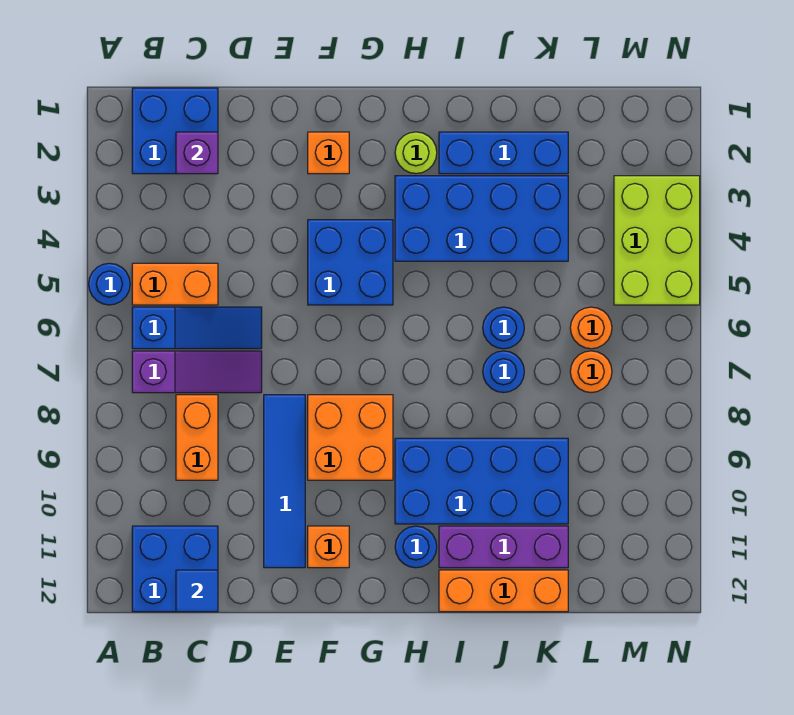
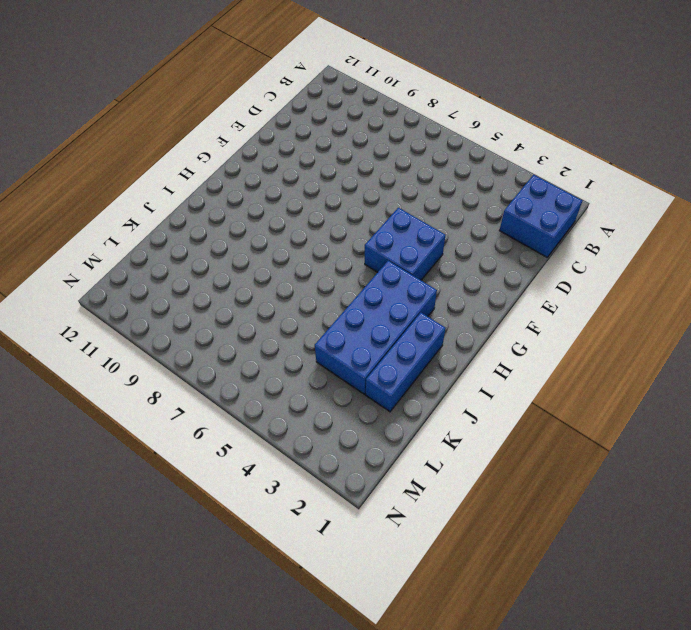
none -> blue round brick A5 level 1
none -> orange brick B5:C5 level 1
none -> blue slope B6:D6 level 1 top B

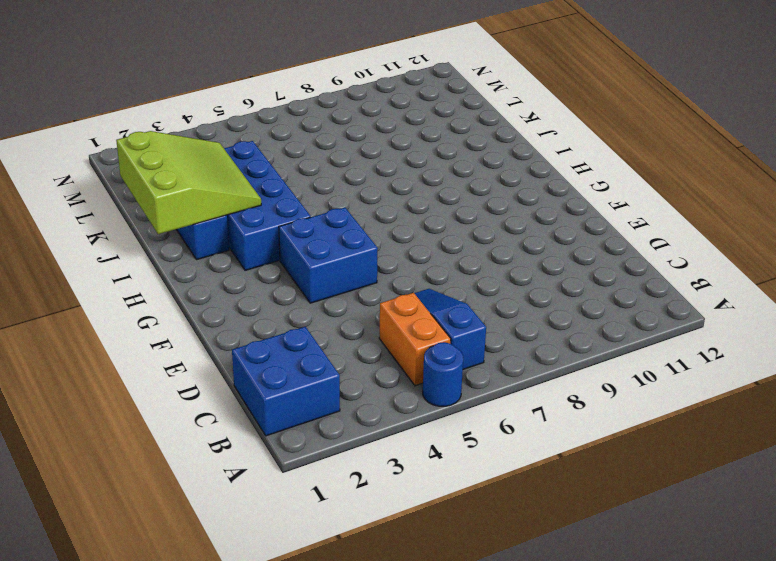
lime slope I1:K3 level 2 top 1 -> none
none -> purple slope B7:D7 level 1 top B
none -> blue brick B11:C12 level 1
none -> orange brick C8:C9 level 1

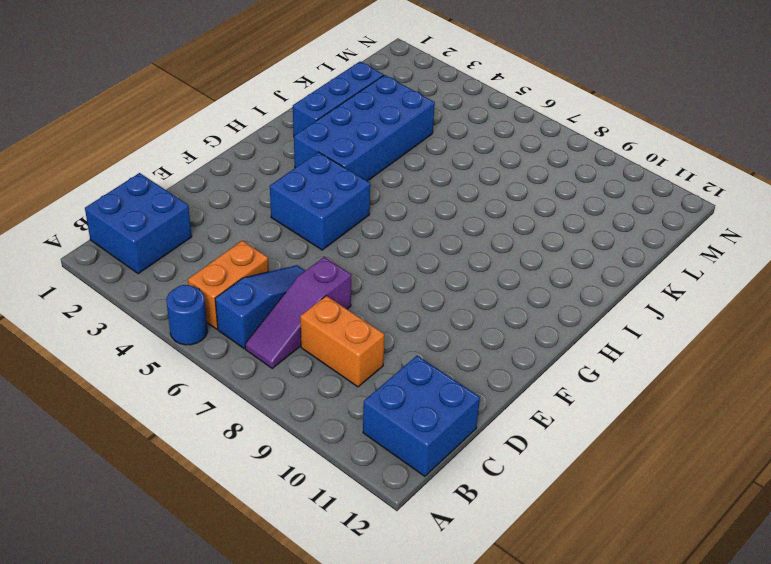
purple slope B7:D7 level 1 top D -> purple slope B7:D7 level 1 top B
none -> blue tile E8:E11 level 1
none -> orange brick F2 level 1
none -> orange brick F8:G9 level 1

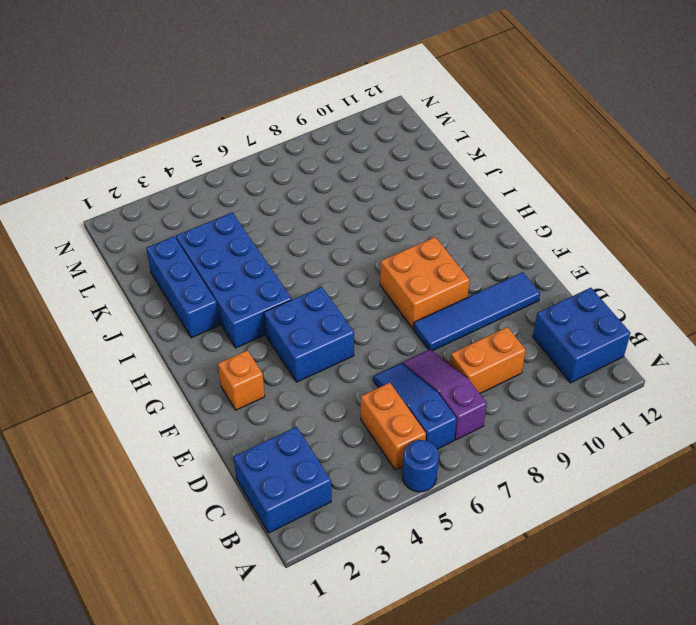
none -> orange brick F11 level 1
none -> lime round brick H2 level 1
none -> blue brick H9:K10 level 1

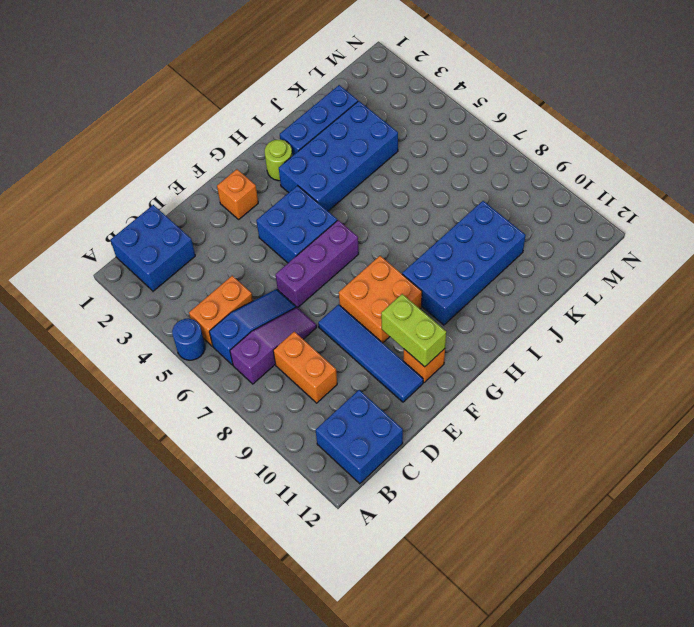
purple brick E6:G6 level 1 -> purple brick I11:K11 level 1
lime brick F10:F11 level 2 -> none
none -> blue round brick H11 level 1
none -> orange brick I12:K12 level 1
none -> blue round brick J6 level 1

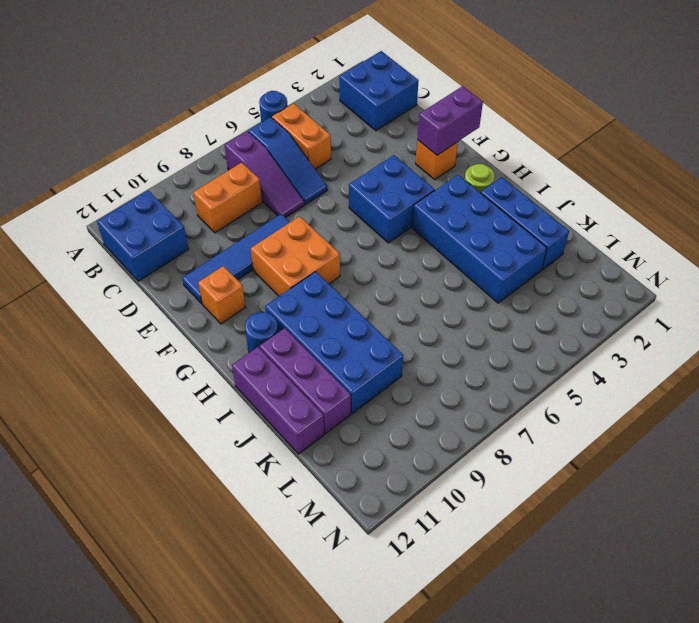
purple brick F1:F2 level 2 -> none
purple brick I12:K12 level 1 -> orange brick I12:K12 level 1
none -> blue round brick J6 level 1
none -> blue round brick J7 level 1
none -> orange round brick L6 level 1

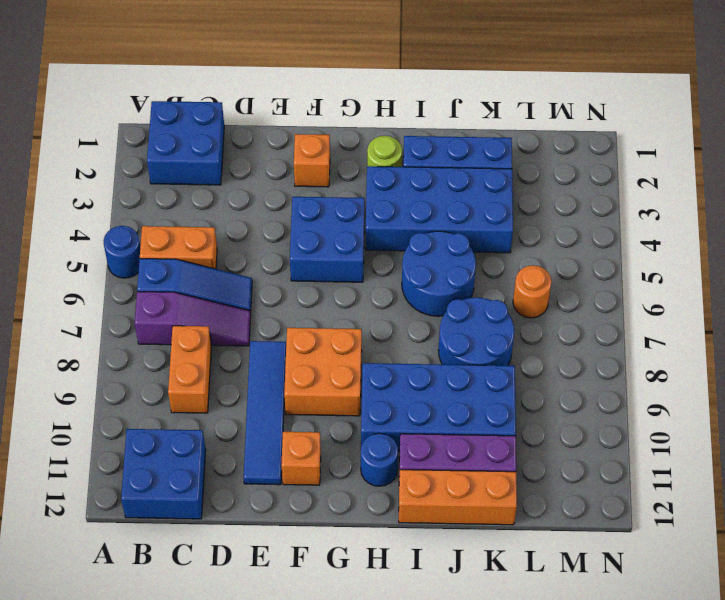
blue round brick I5:J6 level 1 -> blue round brick J6 level 1
blue round brick J7:K8 level 1 -> blue round brick J7 level 1
none -> orange round brick L7 level 1
none -> lime brick M3:N5 level 1
none -> purple brick C2 level 2

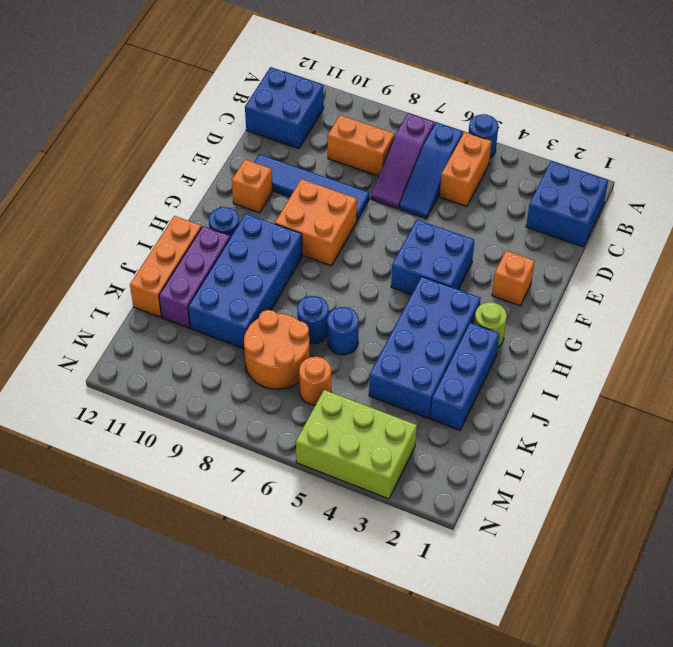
orange round brick K7:L8 level 1 -> orange round brick L7 level 1
none -> purple brick C2 level 2
none -> blue tile C12 level 2

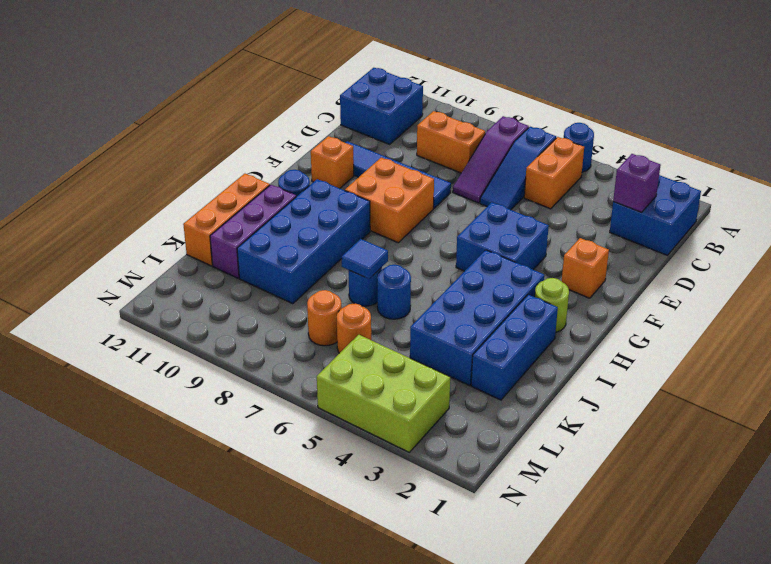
blue tile J7 level 2 -> blue tile C12 level 2

